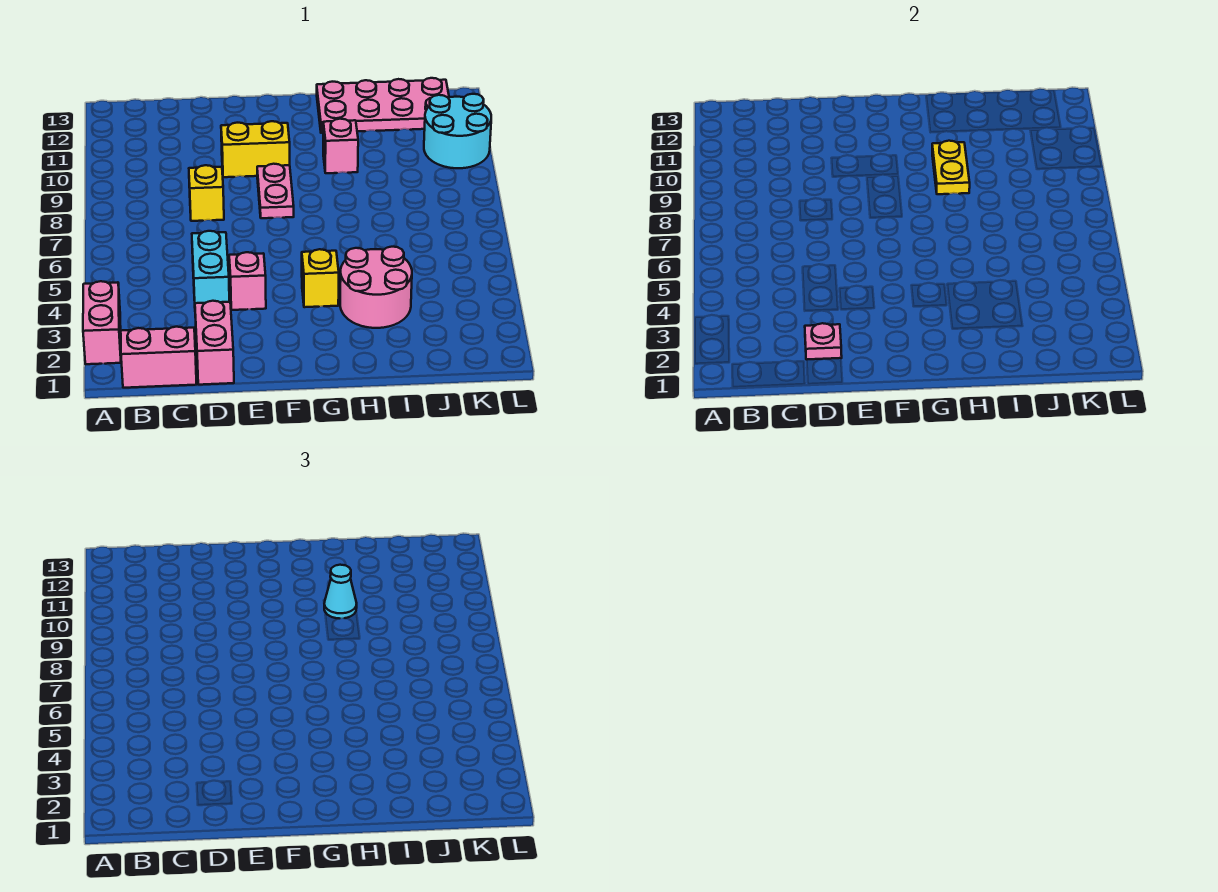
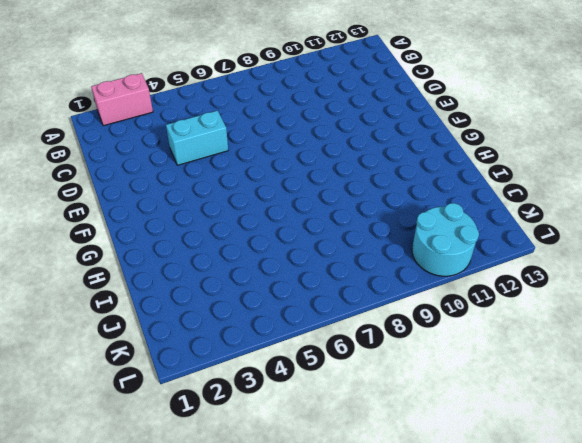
none -> pink brick B1:C1 level 1
none -> pink brick D1:D2 level 1
none -> yellow brick D8 level 1

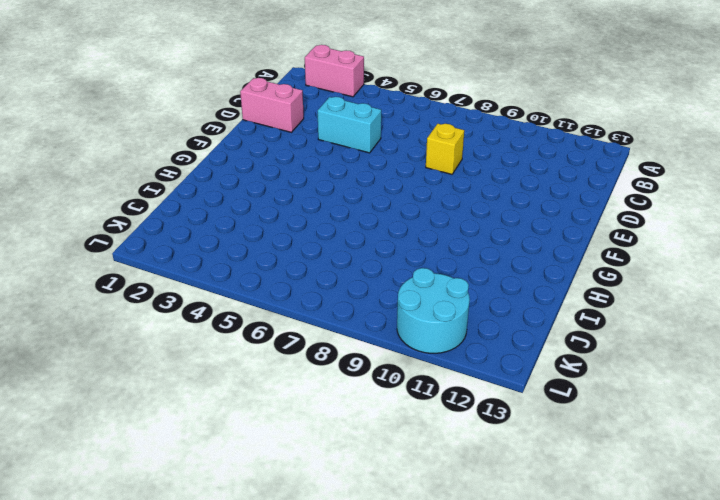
none -> pink brick B1:C1 level 1
none -> pink brick E4 level 1
none -> yellow brick E10:F10 level 1

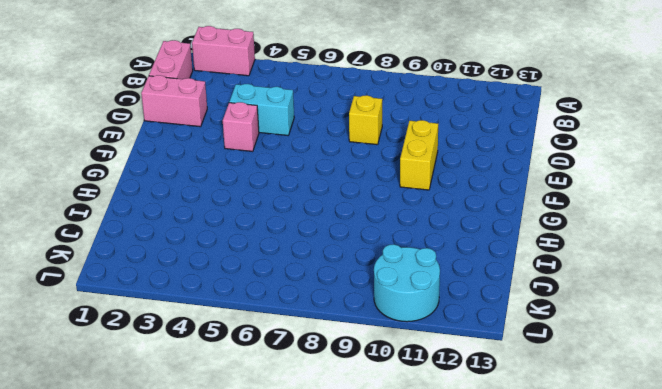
none -> pink plate F8:F9 level 1
none -> yellow brick G4 level 1
none -> pink round brick H3:I4 level 1

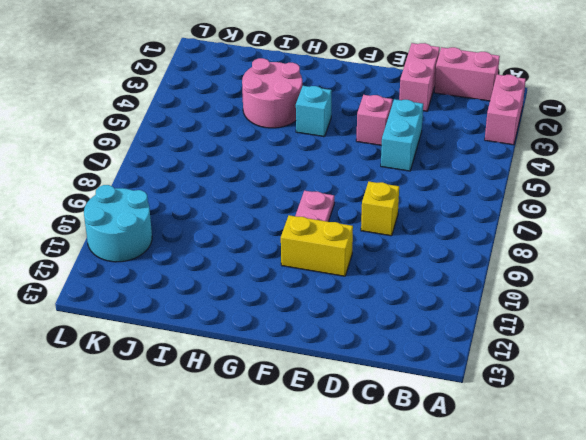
cyan brick G4 level 1 -> yellow brick G4 level 1
none -> pink brick H10 level 1
none -> pink plate H12:K13 level 1
none -> pink plate D2 level 2

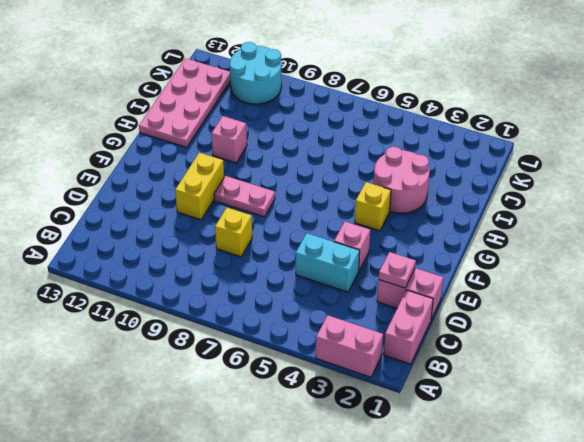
none -> yellow plate H9:H10 level 2
none -> cyan cone H10 level 3

